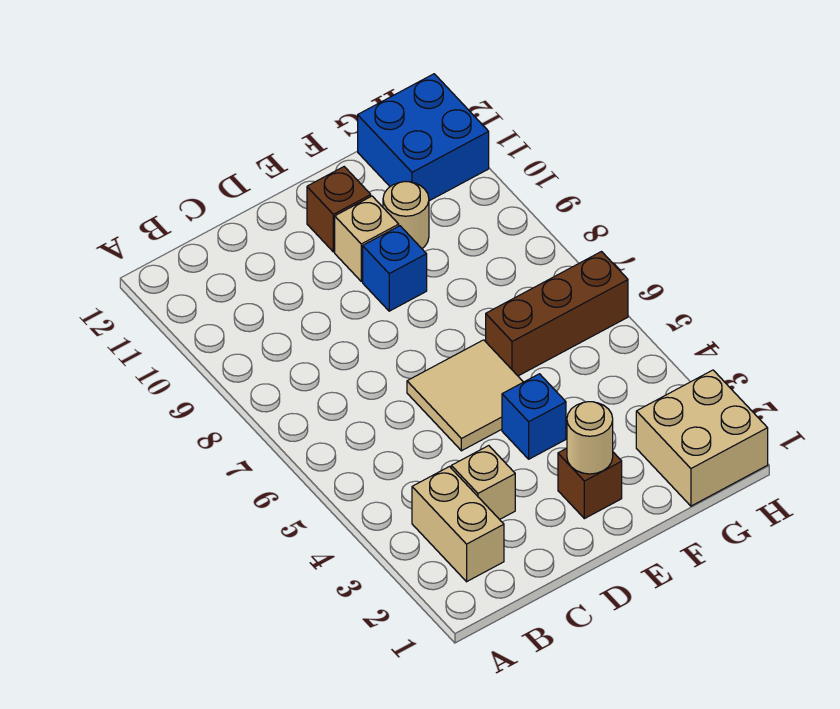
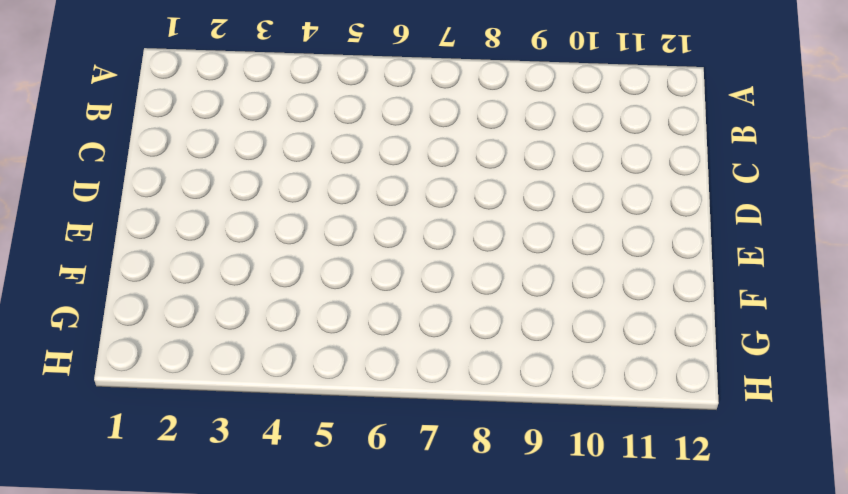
none -> tan brick B2:B3 level 1
none -> tan brick C3 level 1
none -> tan tile D5:E6 level 1

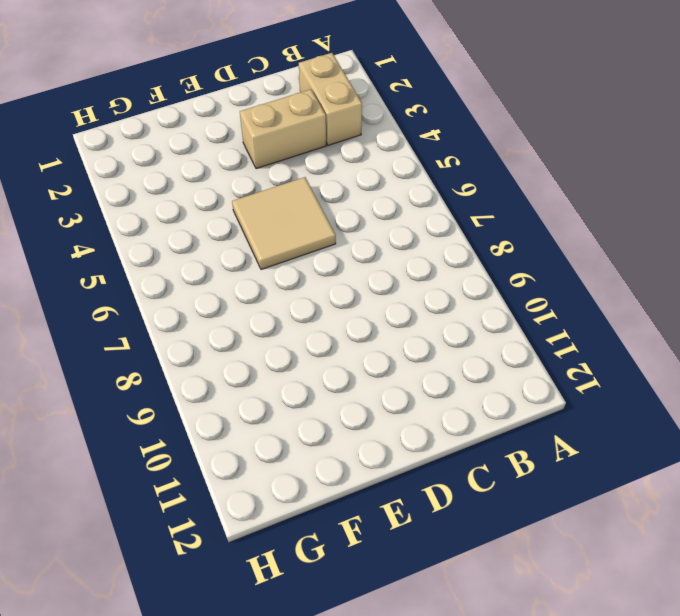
tan brick C3:D3 level 1 -> tan brick C3 level 1
none -> brown brick E2 level 1
none -> blue brick E4 level 1
none -> blue brick E9 level 1

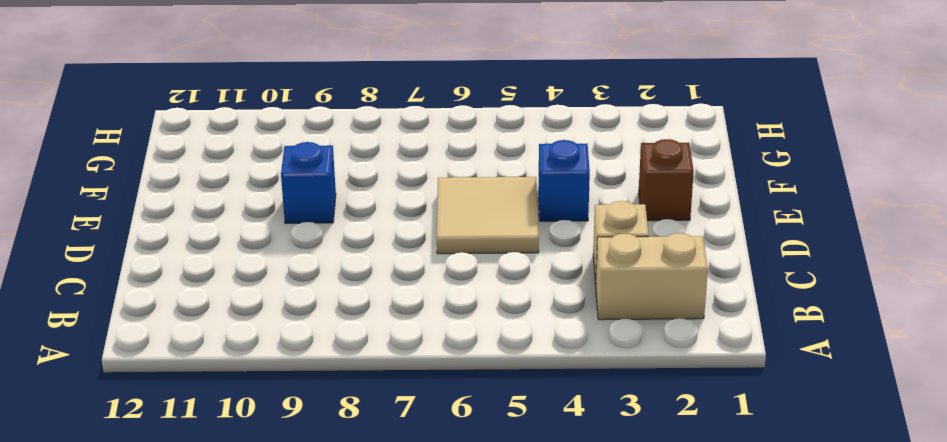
none -> tan brick E10 level 1
none -> brown brick E11 level 1
none -> brown brick F6:H6 level 1

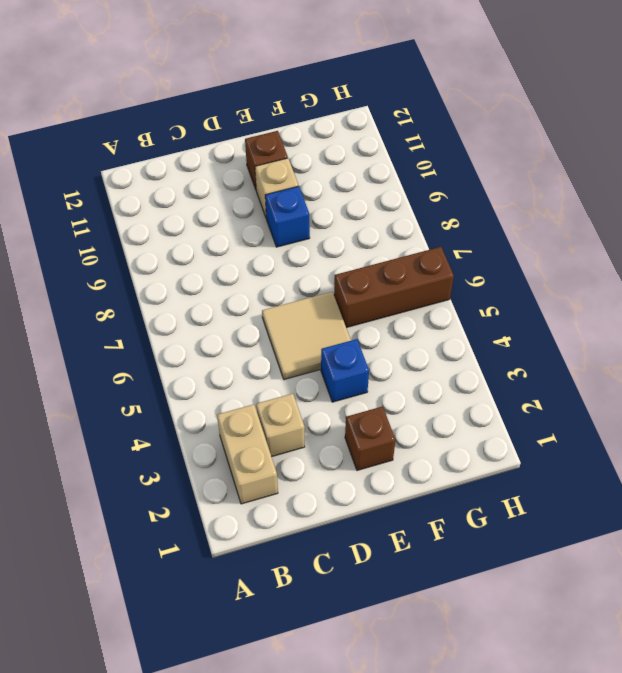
none -> tan round brick F10 level 1
none -> tan brick G1:H2 level 1
none -> blue brick G11:H12 level 1

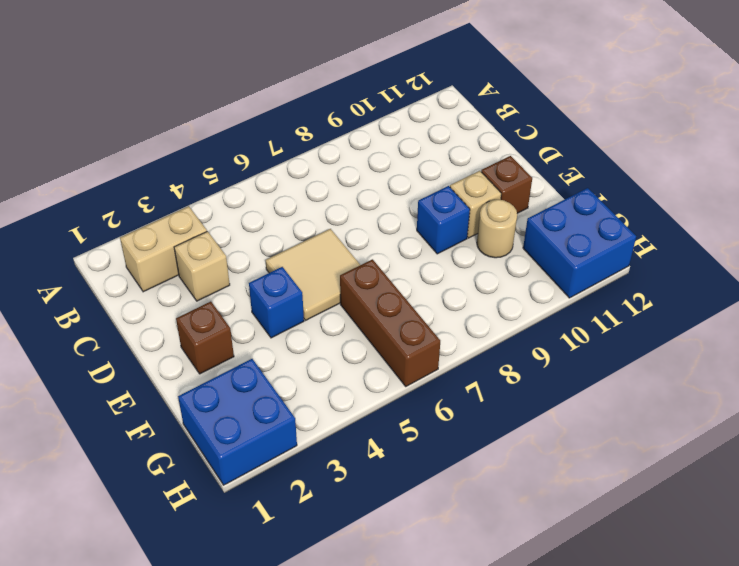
blue brick G1:H2 level 1 -> tan brick G1:H2 level 1
none -> tan round brick E2 level 2

